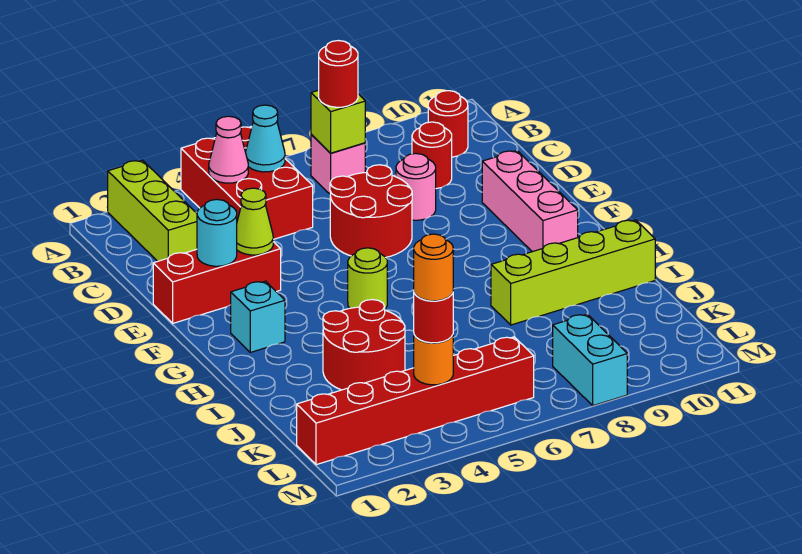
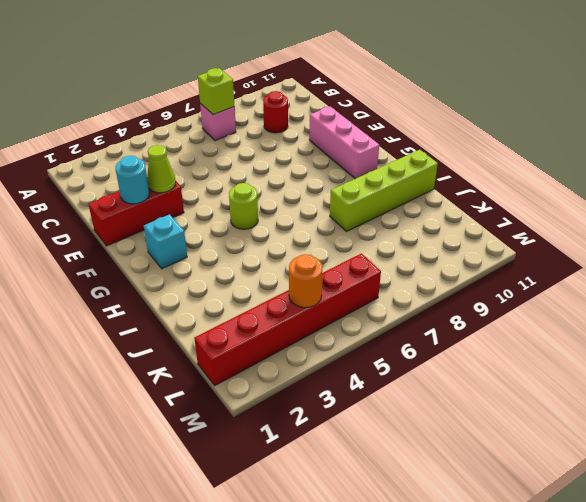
none -> lime brick A2:C2 level 1
none -> red brick A4:C5 level 1
none -> red round brick B10 level 1

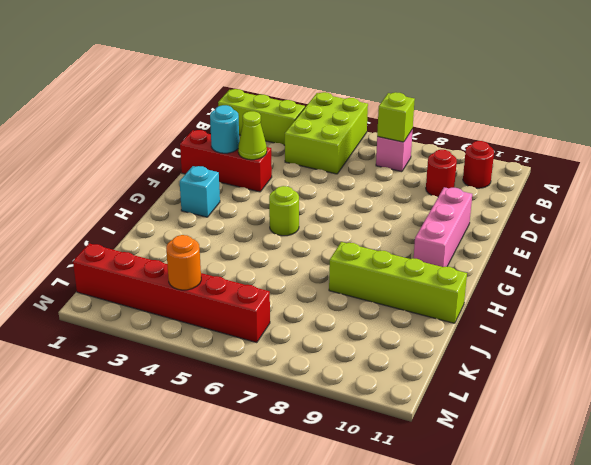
lime brick A4:C5 level 1 -> red brick A4:C5 level 1
lime brick B1:B3 level 1 -> lime brick A2:C2 level 1
none -> red round brick D6:E7 level 1
none -> pink round brick D8 level 1
none -> red round brick I3:J4 level 1

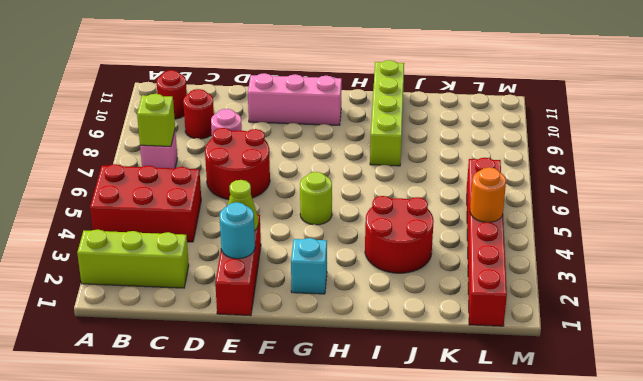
none -> cyan brick L8:M8 level 1
none -> pink cone B4 level 2
none -> cyan cone B5 level 2

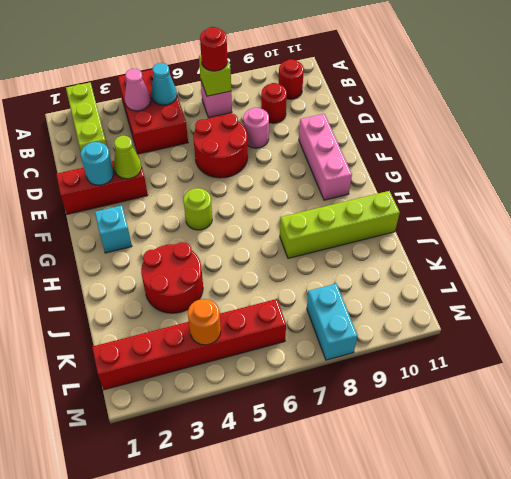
none -> red round brick L4 level 3
none -> orange round brick L4 level 4

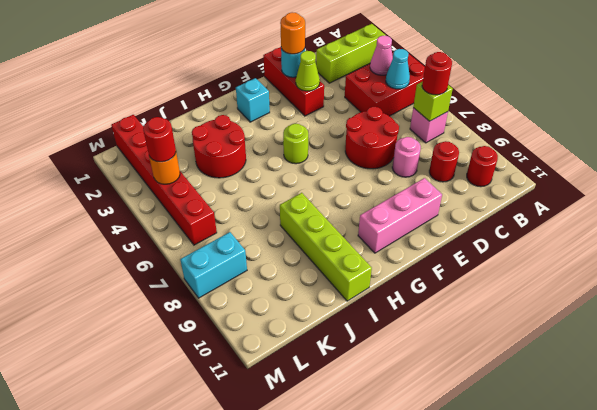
orange round brick E2 level 3 -> orange round brick L4 level 4

